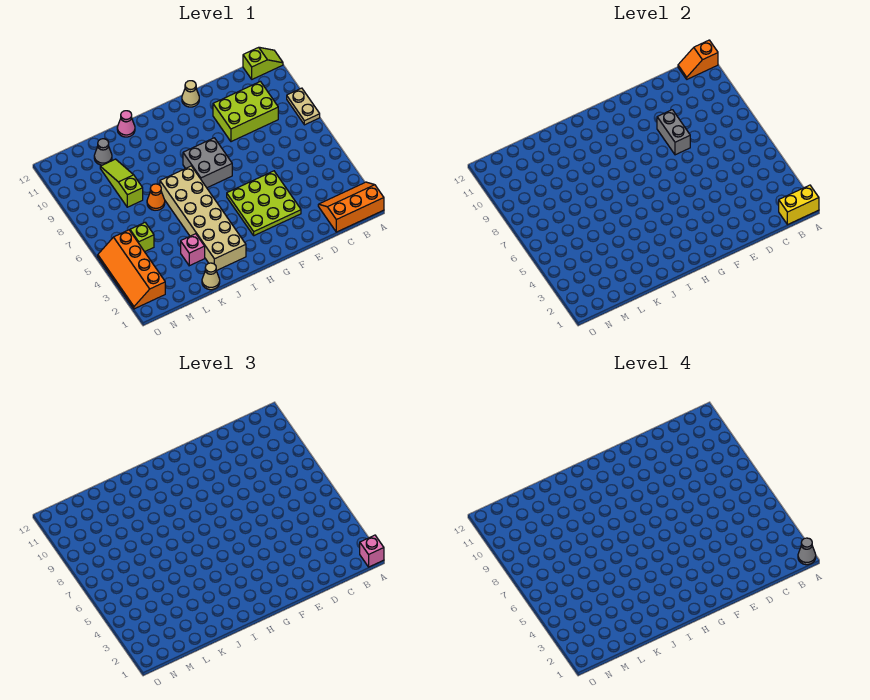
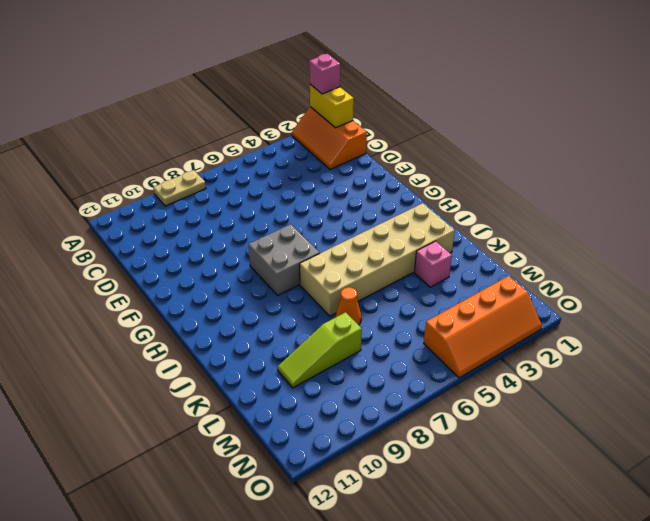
none -> lime slope A12:B12 level 1 top B
none -> lime brick C9:E10 level 1
none -> lime plate E3:G5 level 1

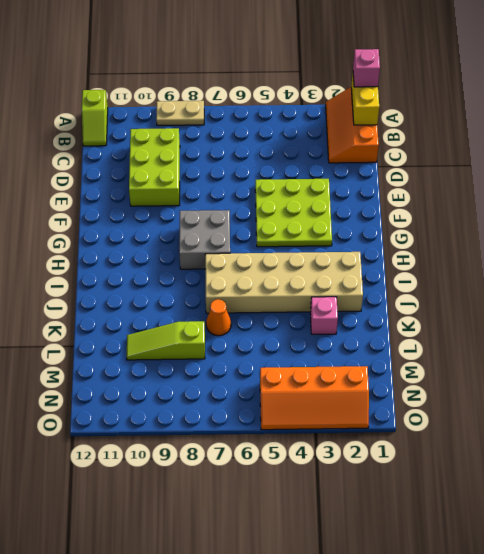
lime slope A12:B12 level 1 top A -> lime slope A12:B12 level 1 top B
none -> tan cone F12 level 1
none -> pink cone J12 level 1
none -> tan cone K1 level 1

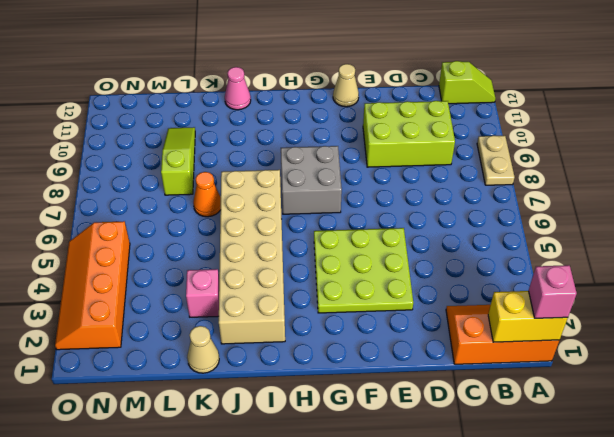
none -> grey cone L11 level 1
none -> lime brick M5 level 1
none -> orange slope A12:B12 level 2 top A

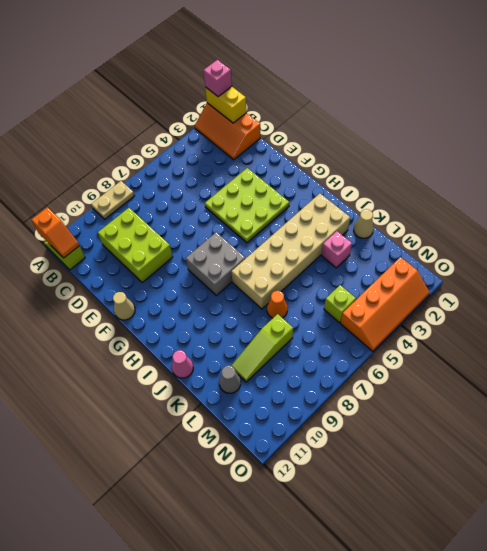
none -> grey brick E8:E9 level 2
none -> grey cone A1 level 4

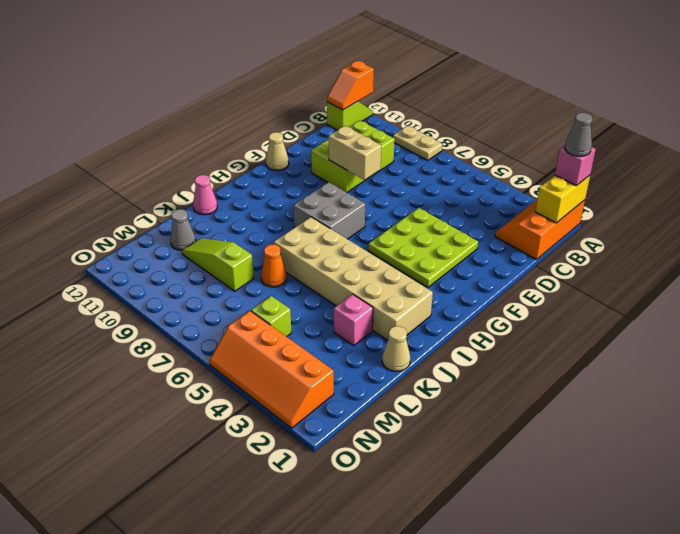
tan brick E8:E9 level 2 -> grey brick E8:E9 level 2

